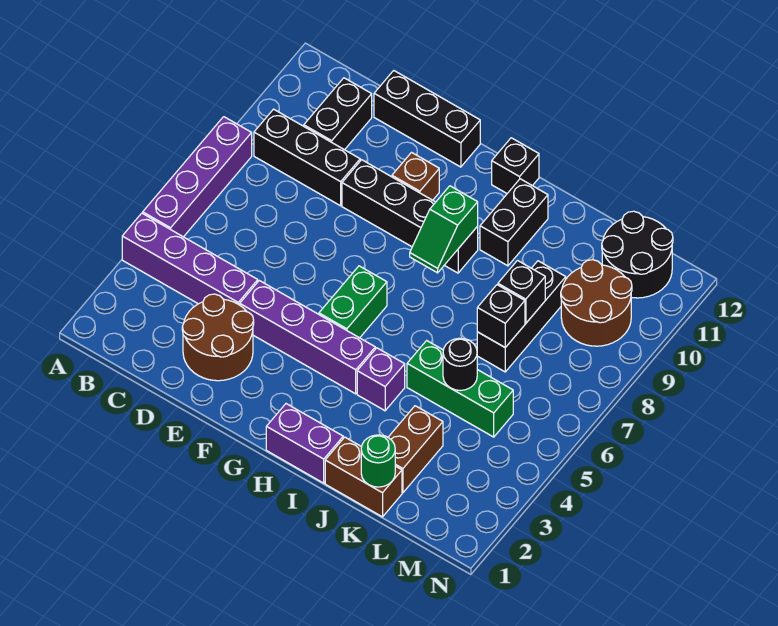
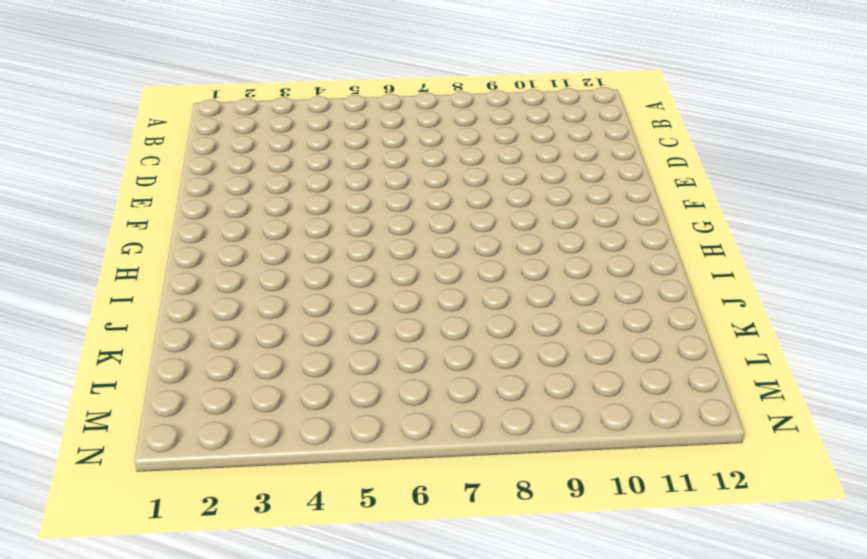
none -> purple brick A4:D4 level 1
none -> purple brick A5:A8 level 1
none -> black brick B9:D9 level 1

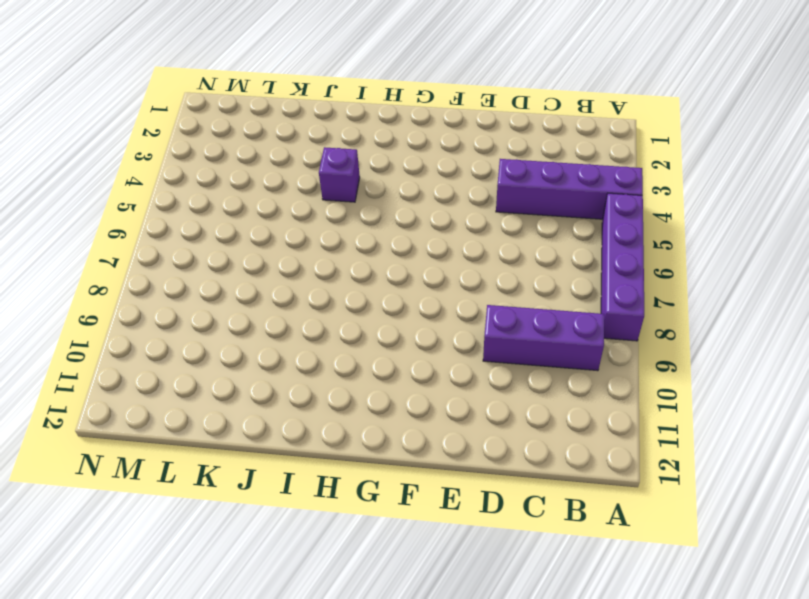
purple brick B9:D9 level 1 -> black brick B9:D9 level 1
none -> black brick C10:C11 level 1
none -> brown round brick D2:E3 level 1
none -> black brick D12:F12 level 1

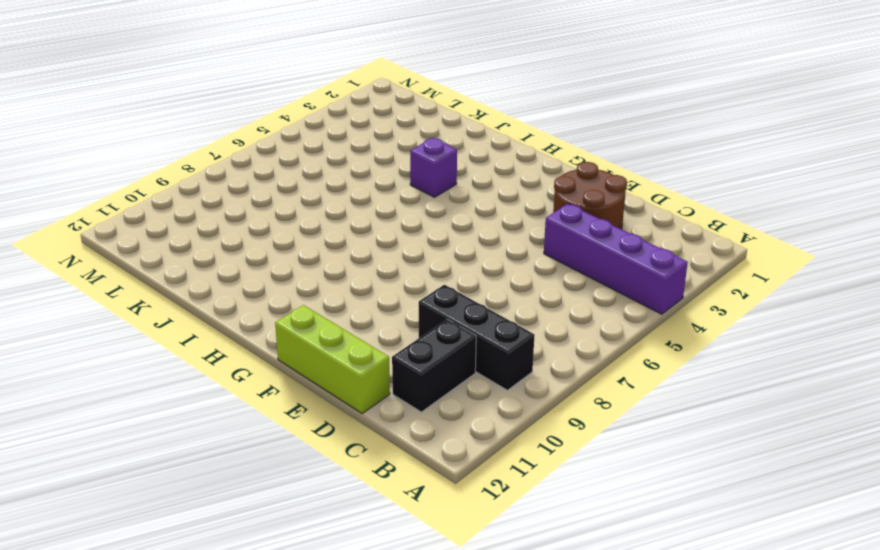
lime brick D12:F12 level 1 -> black brick D12:F12 level 1
none -> purple brick A5:A8 level 1
none -> purple brick E4:H4 level 1
none -> black brick E9:H9 level 1

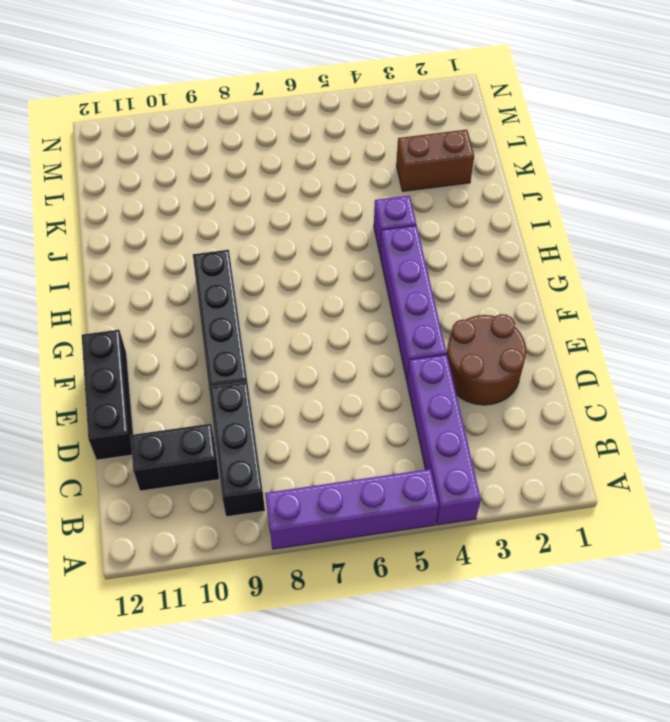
none -> brown brick F10 level 1
none -> green brick G5:G6 level 1
none -> purple brick H1:I1 level 1

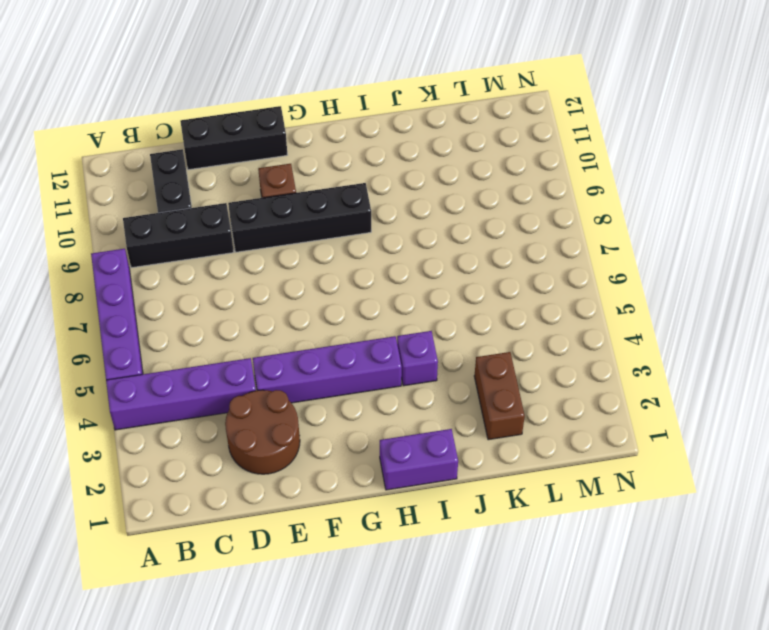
none -> green brick G5:G6 level 1
none -> black brick H12 level 1
none -> black brick I10:I11 level 1

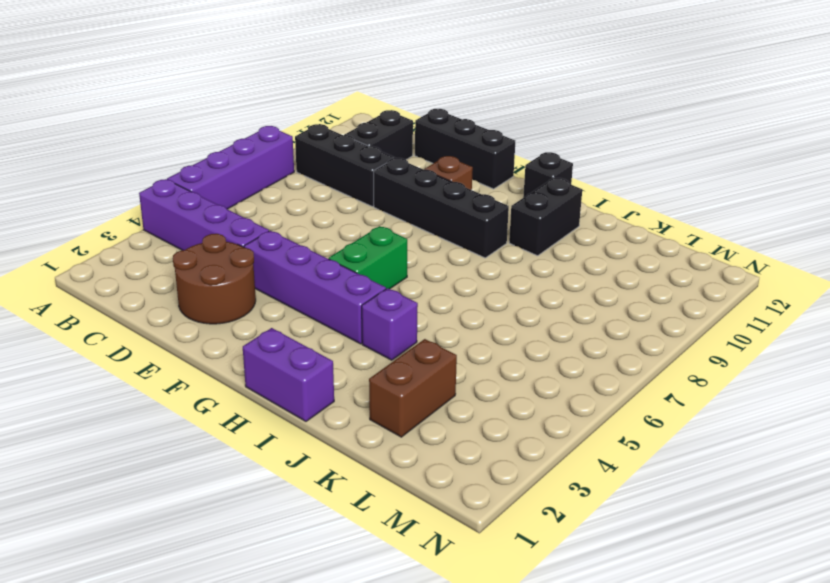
none -> brown brick J1:K1 level 1
none -> green brick J5:L5 level 1
none -> black brick K7:K9 level 1

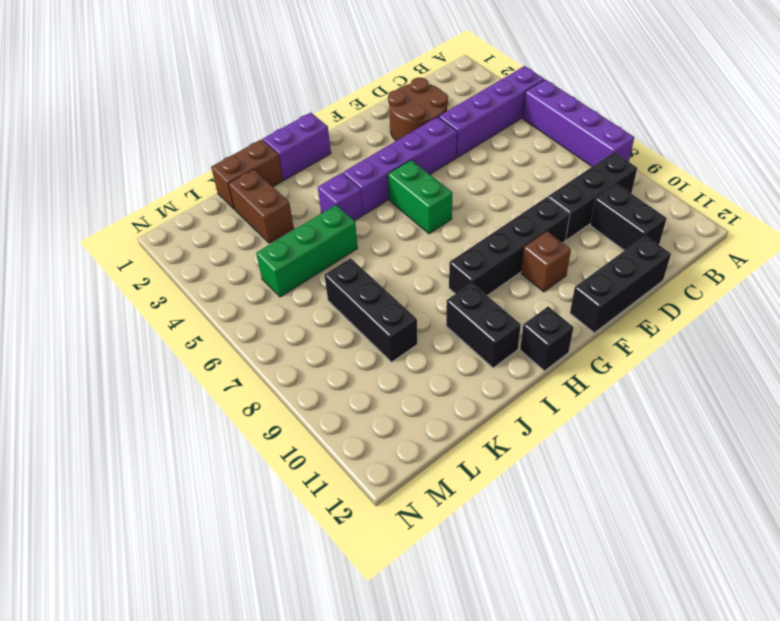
none -> brown round brick L9:M10 level 1
none -> black round brick L11:M12 level 1
none -> green slope H8:H9 level 2 top 9

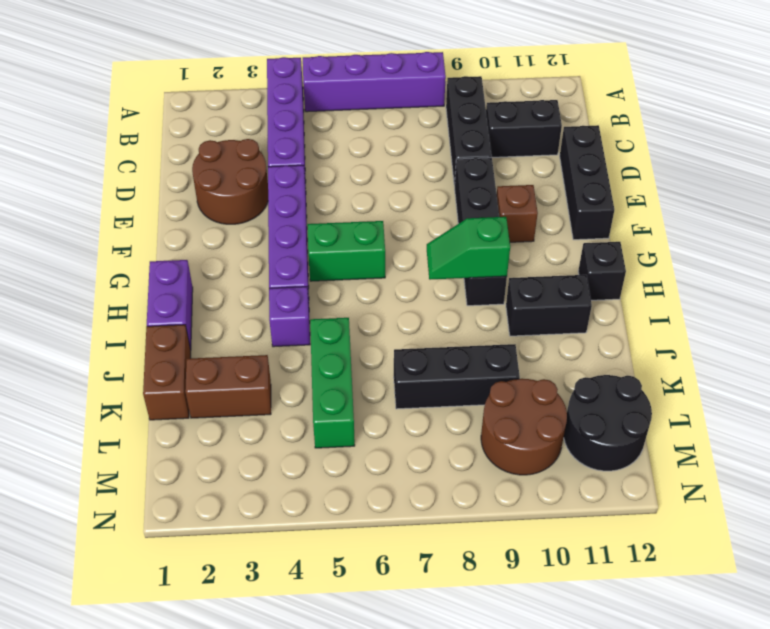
none -> green round brick K1 level 2
none -> black round brick K5 level 2
none -> black brick K7 level 2

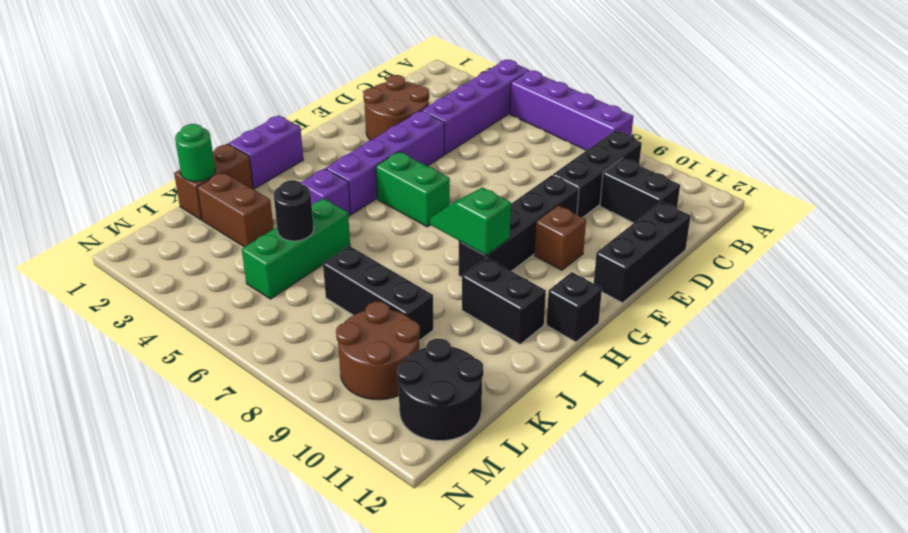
none -> black brick K7 level 2
none -> black brick K8 level 2

